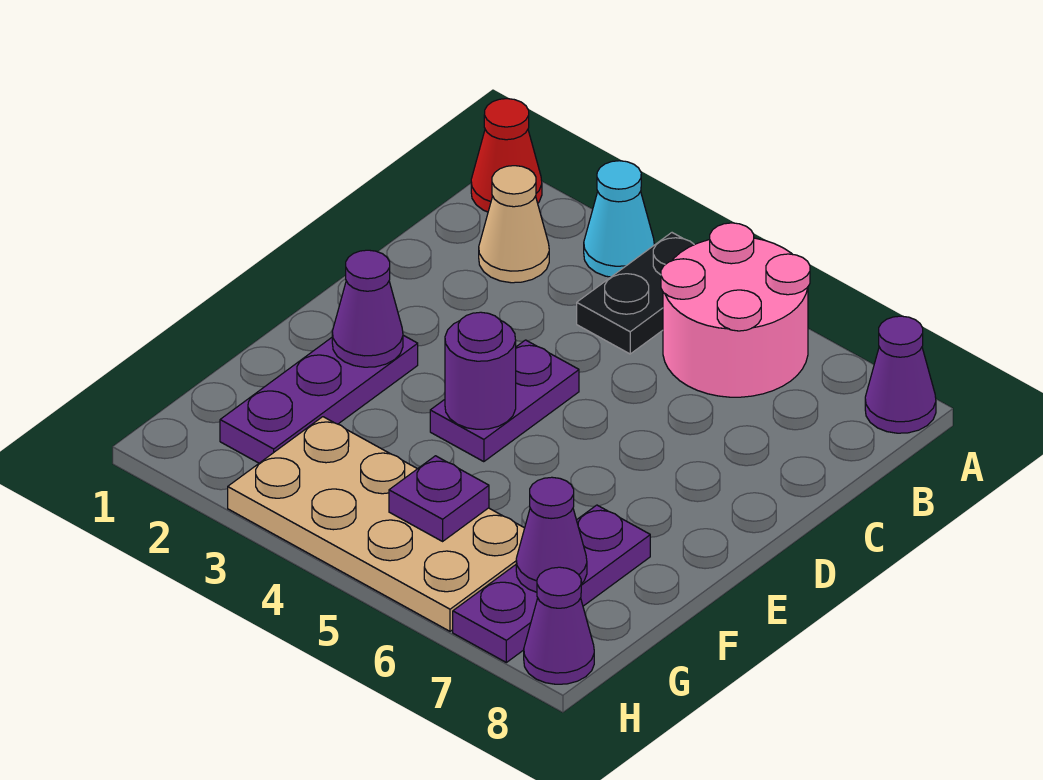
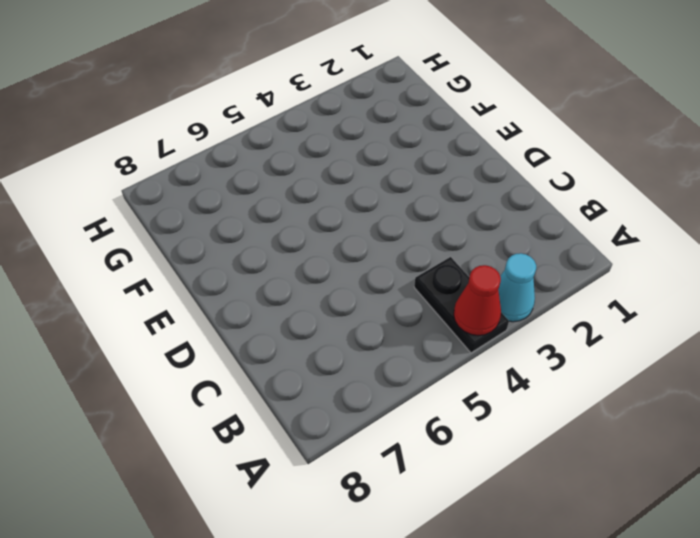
red cone A4 level 2 -> red cone A1 level 1
none -> pink round brick A5:B6 level 1
none -> purple cone A8 level 1
none -> tan cone B2 level 1

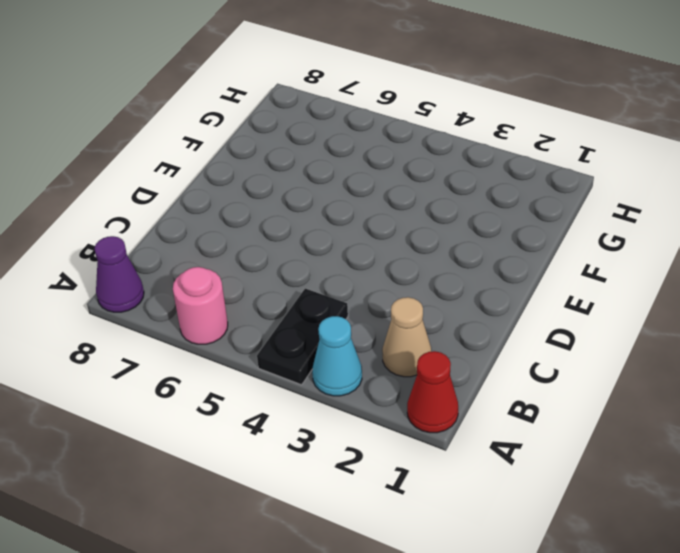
pink round brick A6 level 1 -> pink round brick A5:B6 level 1
none -> purple plate D4:E4 level 1
none -> purple plate E2:G2 level 1
none -> purple plate F7:H7 level 1

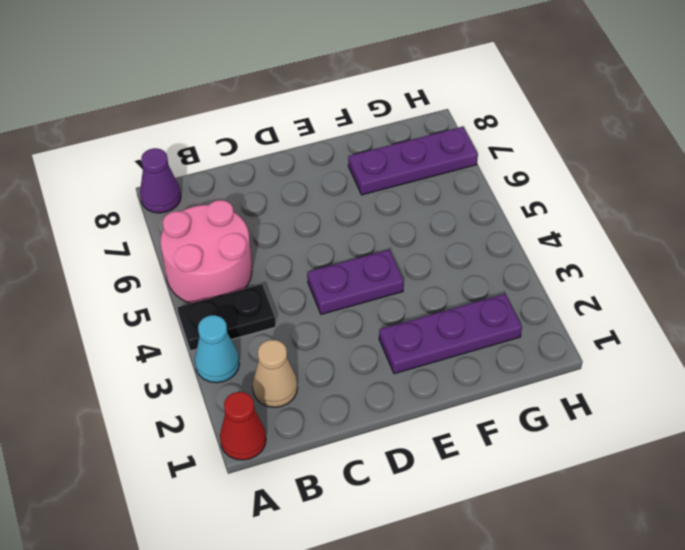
none -> tan plate G3:H6 level 1
none -> purple cone H8 level 1
none -> purple cone E2 level 2

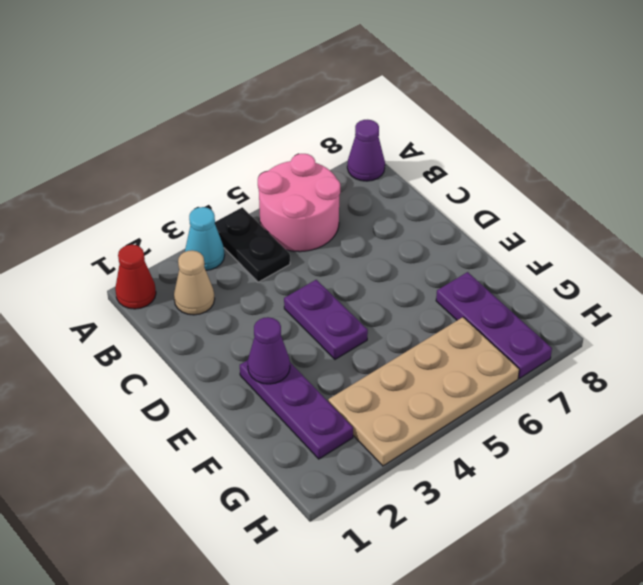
none -> purple cone H8 level 1
none -> purple round brick E4 level 2
none -> purple plate G5 level 2

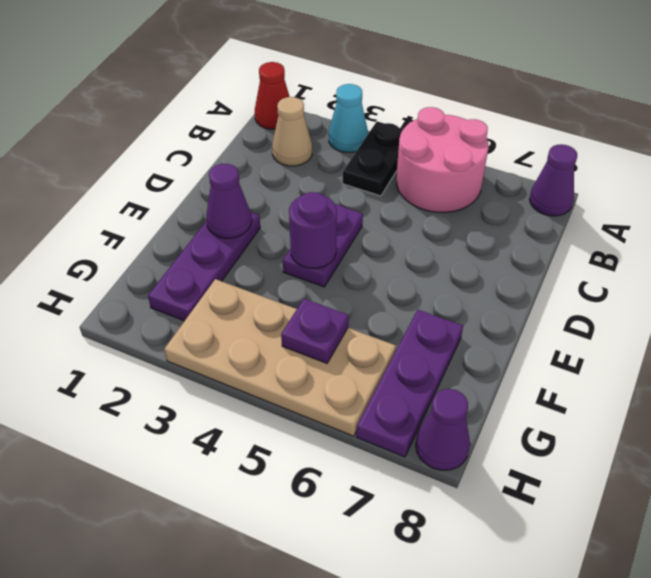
none -> purple cone G7 level 2

